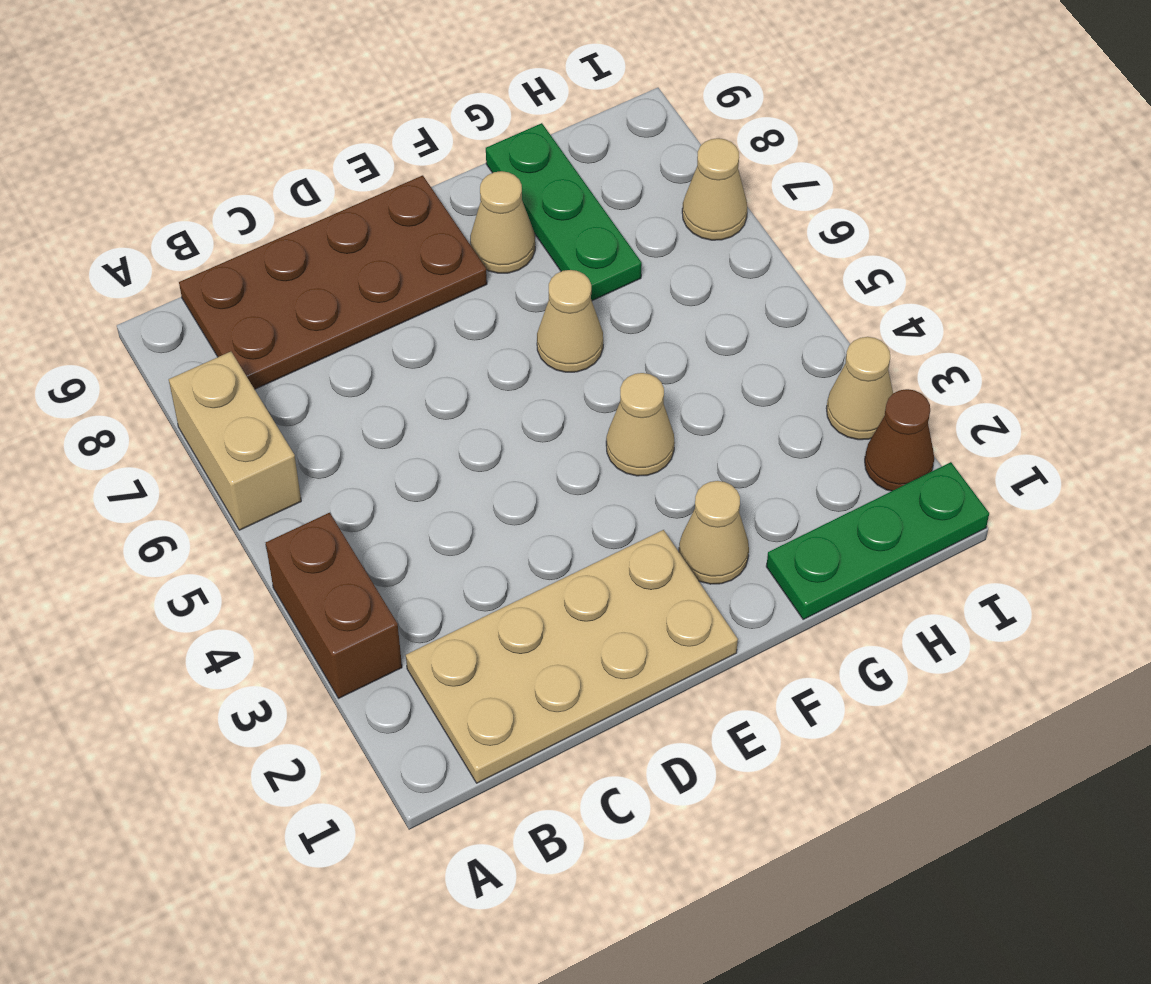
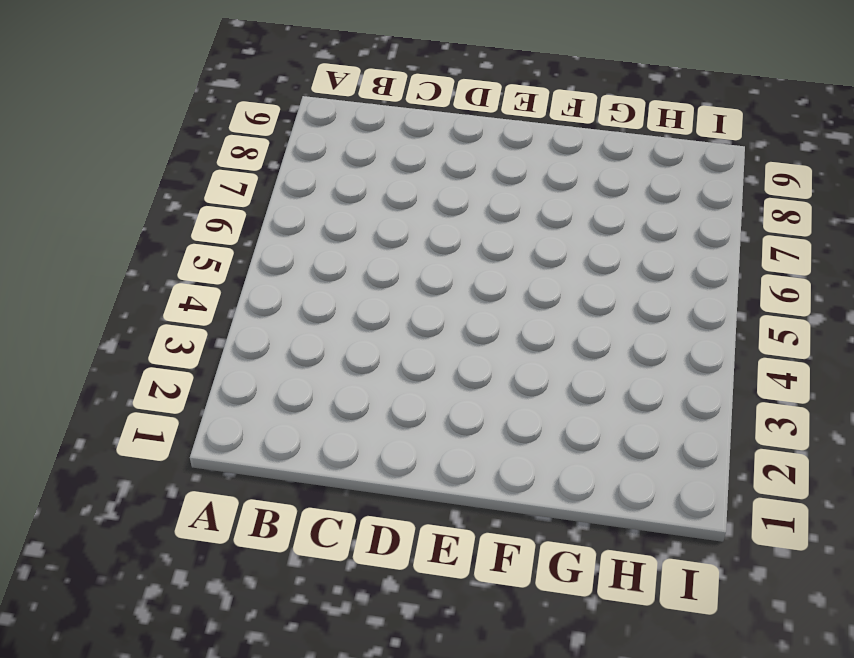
none -> brown brick A3:A4 level 1
none -> tan brick A6:A7 level 1
none -> tan plate B1:E2 level 1

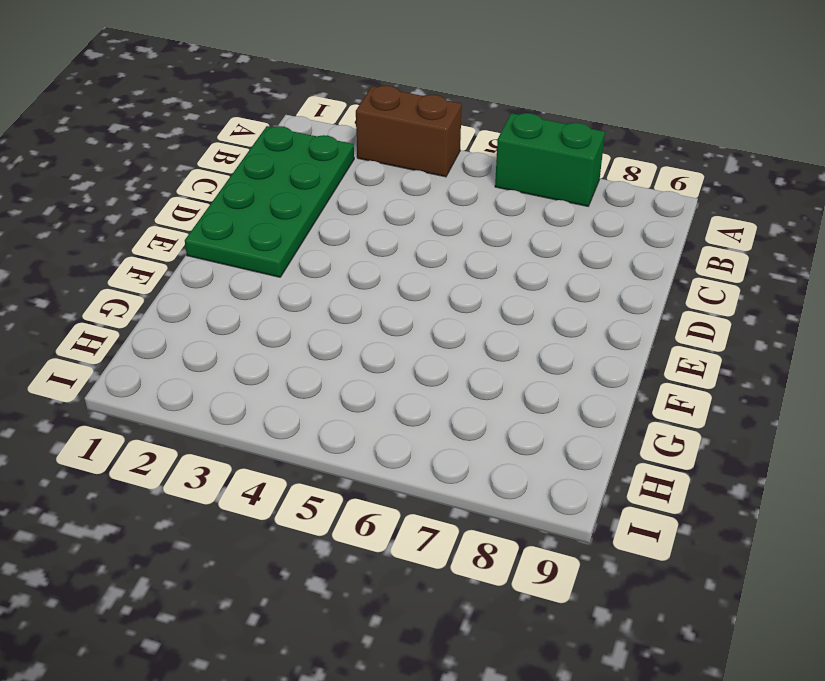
green brick A6:A7 level 1 -> tan brick A6:A7 level 1
green plate B1:E2 level 1 -> tan plate B1:E2 level 1
none -> brown plate B8:E9 level 1
none -> tan cone F2 level 1
none -> tan cone F4 level 1

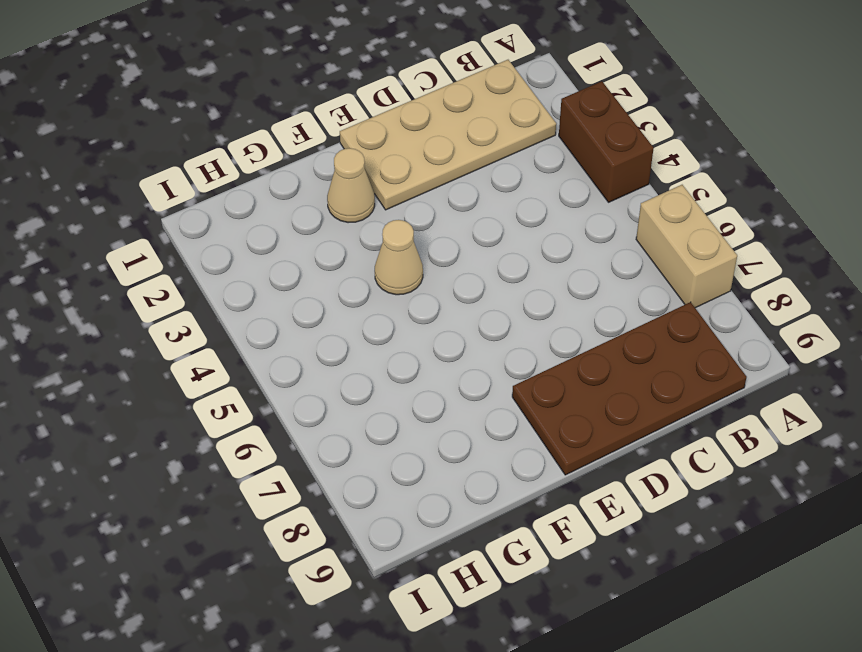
none -> tan cone F6 level 1
none -> tan cone F8 level 1
none -> green plate G1:I1 level 1

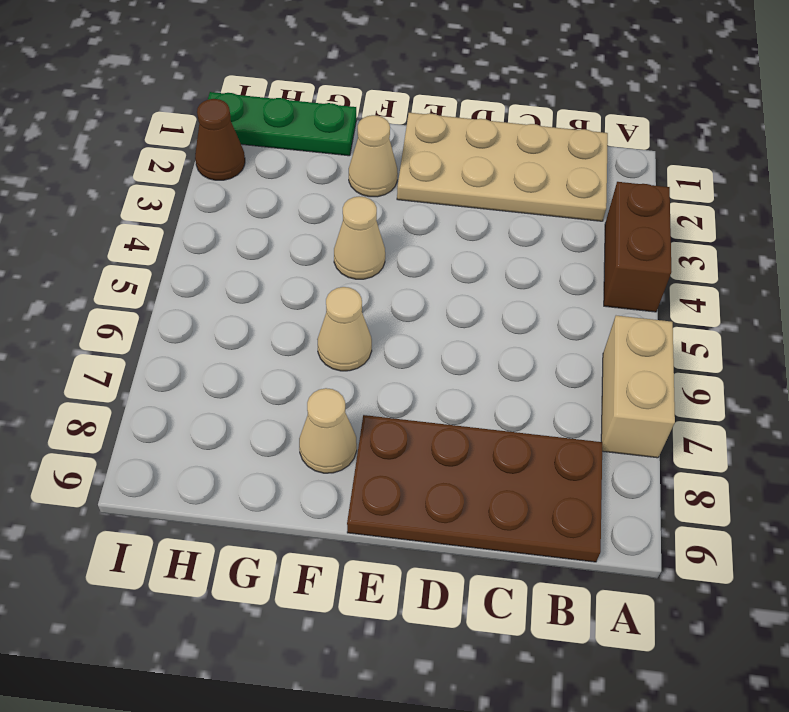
none -> green plate G7:G9 level 1
none -> tan cone I3 level 1
none -> tan cone I7 level 1

